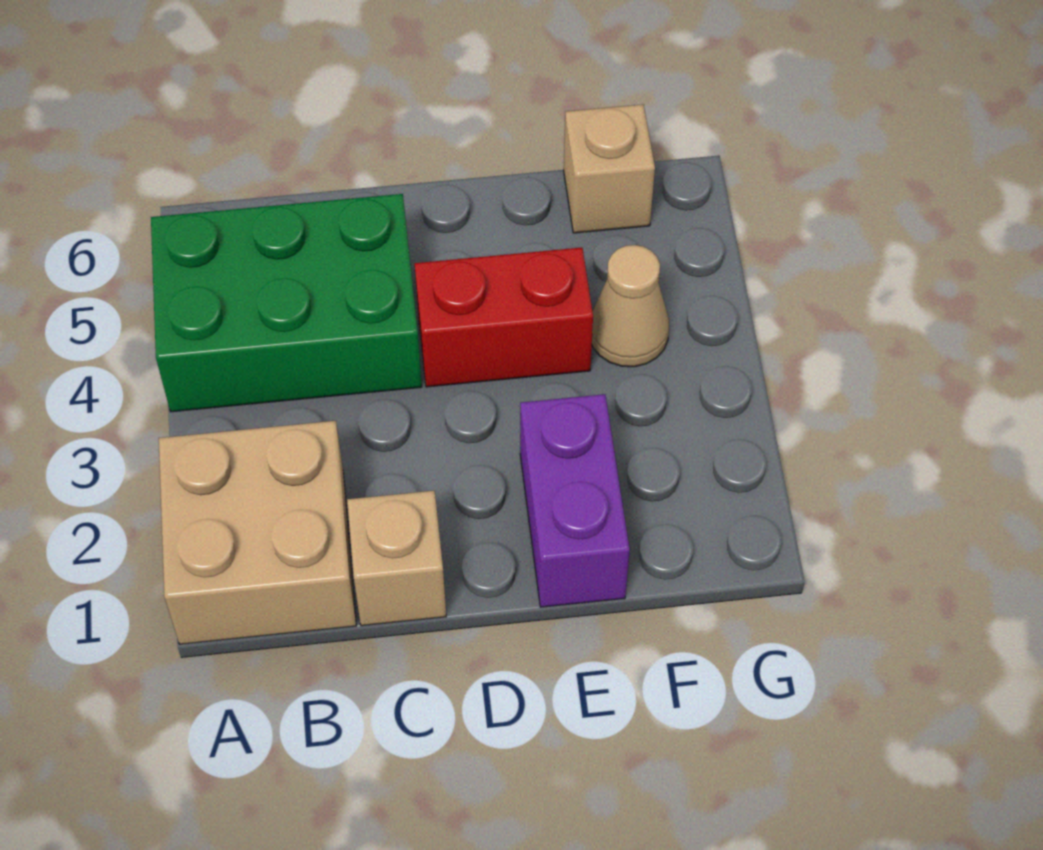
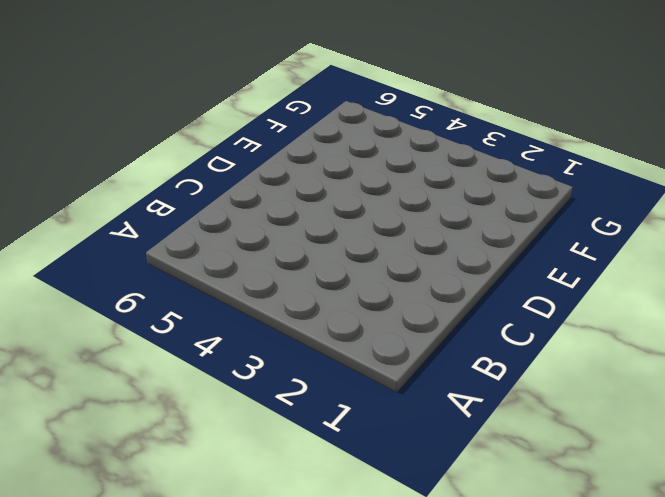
none -> tan brick A1:B2 level 1
none -> green brick A4:C5 level 1

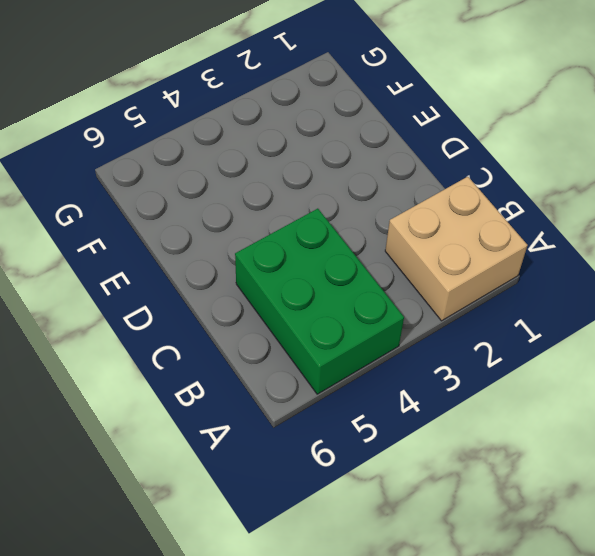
none -> tan brick C1 level 1
none -> red brick D4:E4 level 1

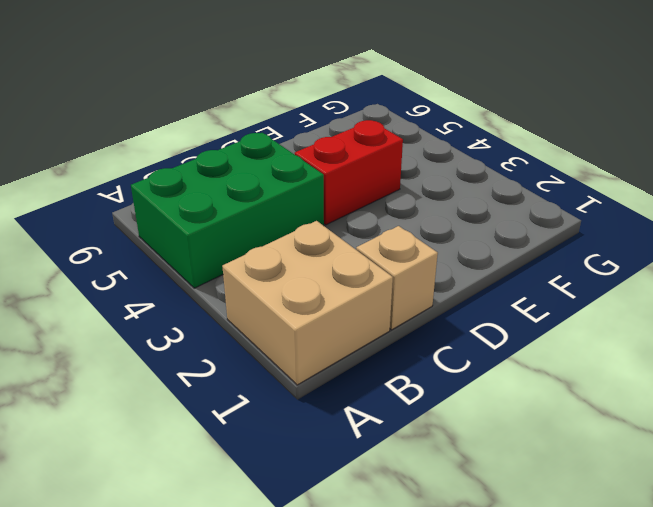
none -> purple brick E1:E2 level 1
none -> tan cone F4 level 1

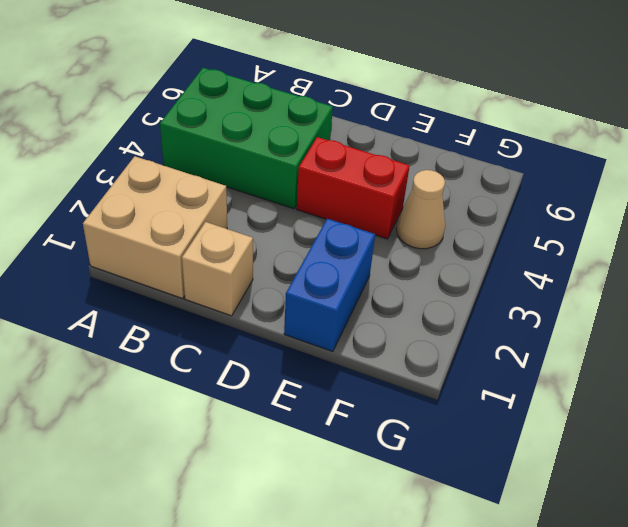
blue brick E1:E2 level 1 -> purple brick E1:E2 level 1
none -> tan brick F6 level 1

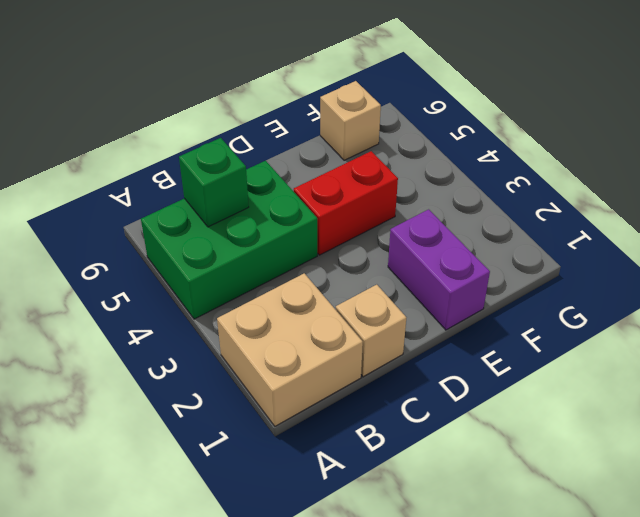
green brick B5 level 2 -> none
none -> tan cone F4 level 1

